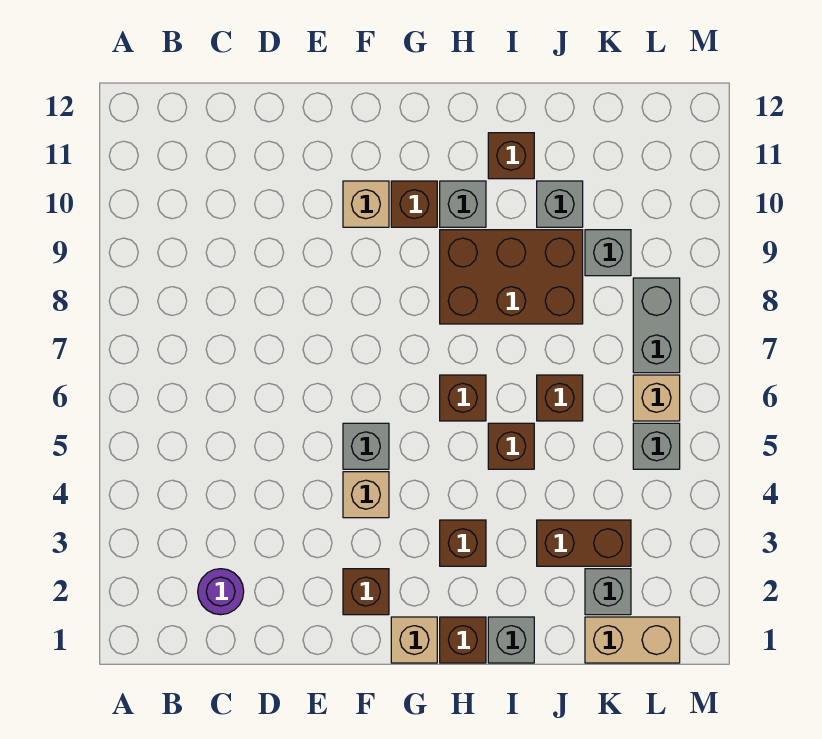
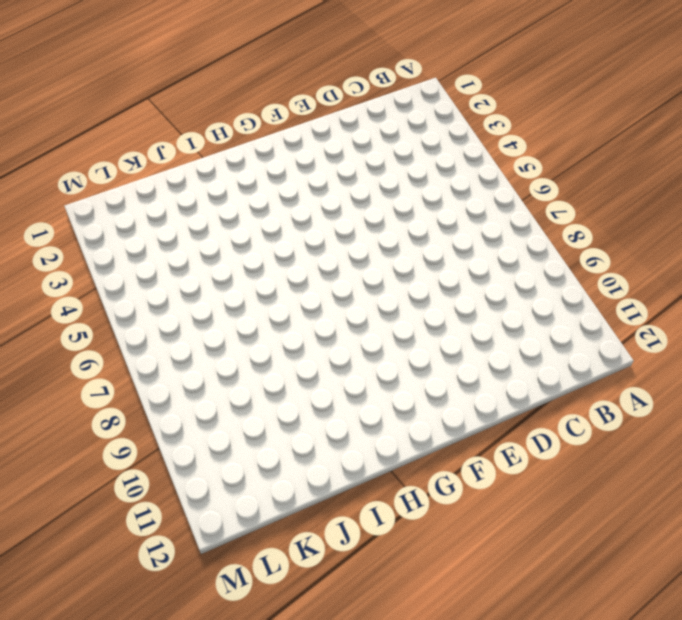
none -> purple round brick C2 level 1
none -> brown brick F2 level 1
none -> tan brick F4 level 1

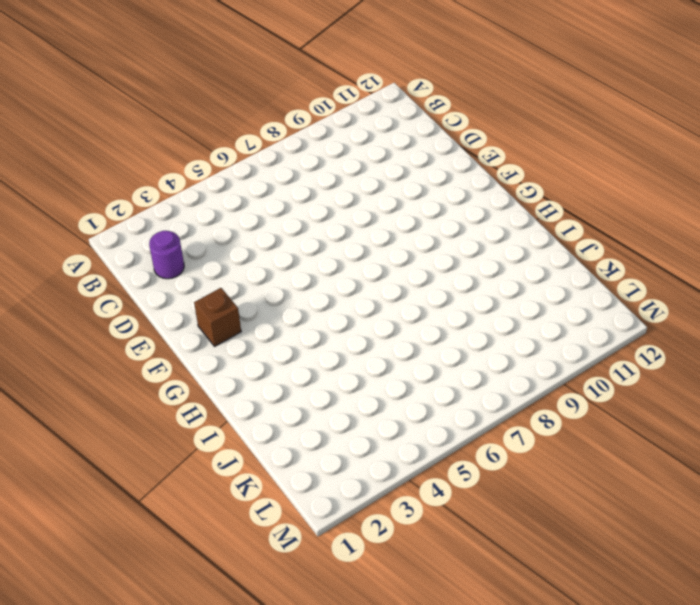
none -> tan brick F4 level 1
none -> grey brick F5 level 1
none -> tan brick F10 level 1

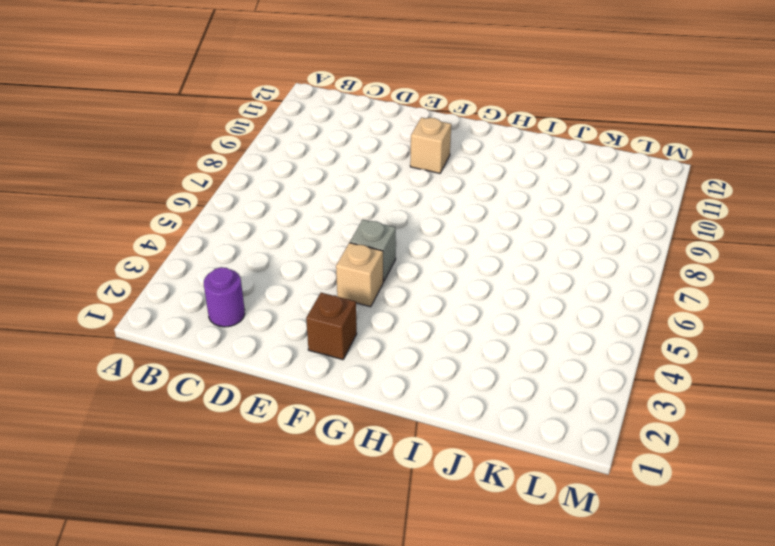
none -> tan brick G1 level 1
none -> brown brick G10 level 1
none -> brown brick H1 level 1

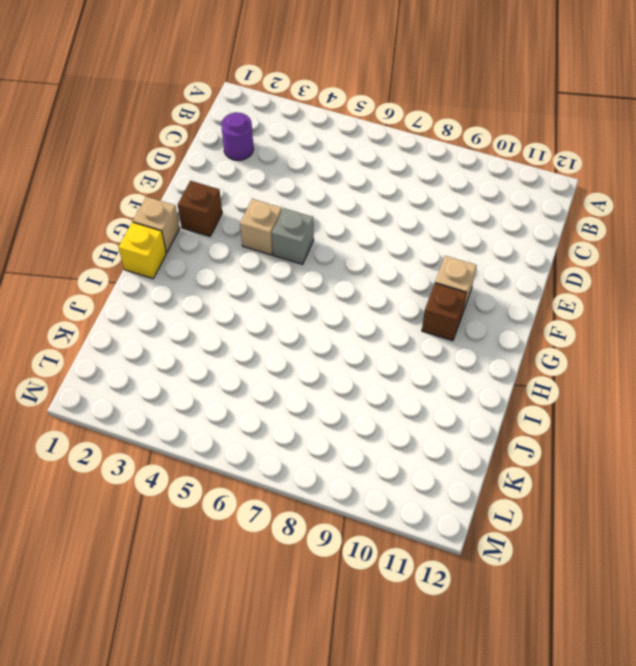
yellow brick H1 level 1 -> brown brick H1 level 1
none -> brown brick H3 level 1
none -> brown brick H6 level 1
none -> brown brick H8:J9 level 1

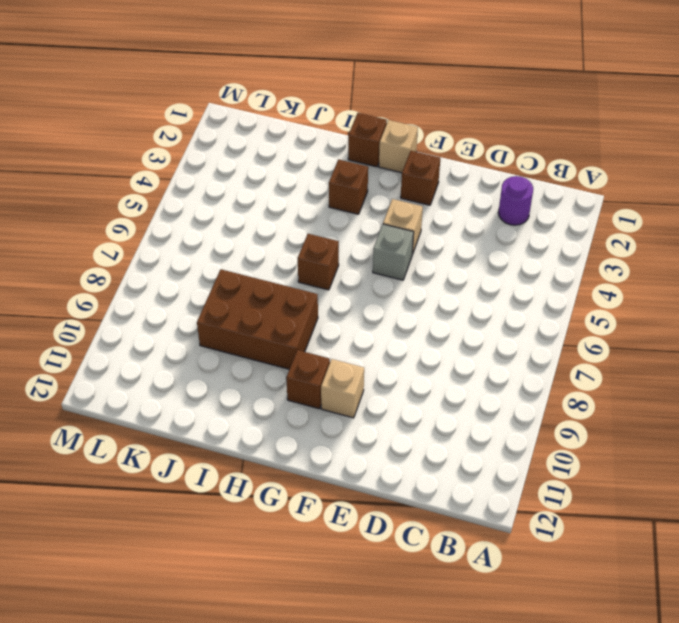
none -> grey brick H10 level 1
none -> grey brick I1 level 1
none -> brown brick I5 level 1

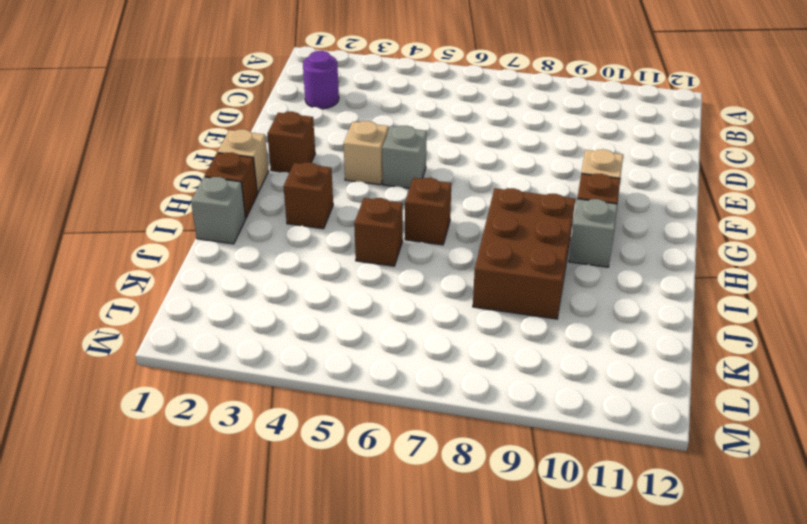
none -> brown brick I11 level 1
none -> brown brick J3:K3 level 1
none -> brown brick J6 level 1

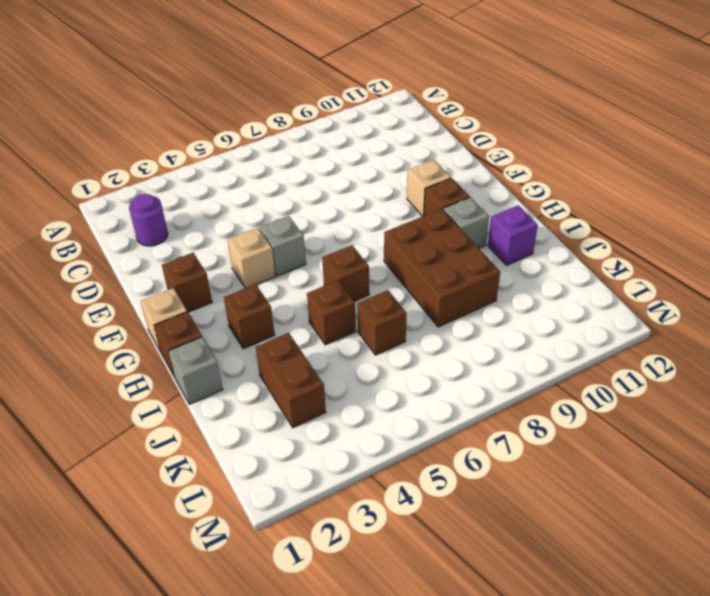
purple brick I11 level 1 -> brown brick I11 level 1
none -> grey brick J10 level 1
none -> tan brick K1:L1 level 1
none -> grey brick K2 level 1

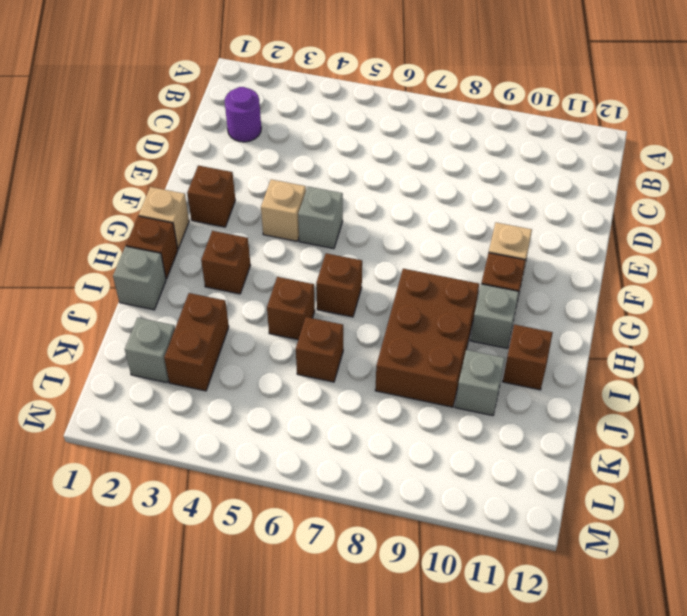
none -> tan brick K1:L1 level 1
none -> grey brick K9 level 1
none -> grey brick L5 level 1

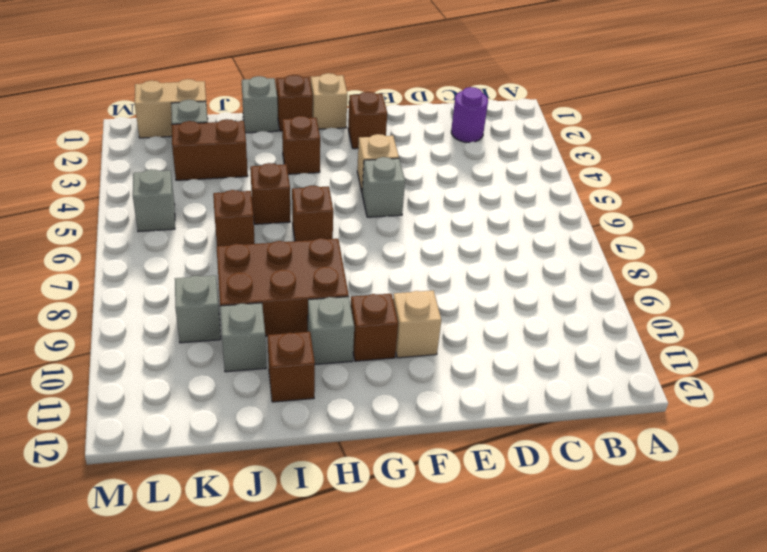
none -> tan brick L6 level 1
none -> grey brick L7:L8 level 1

